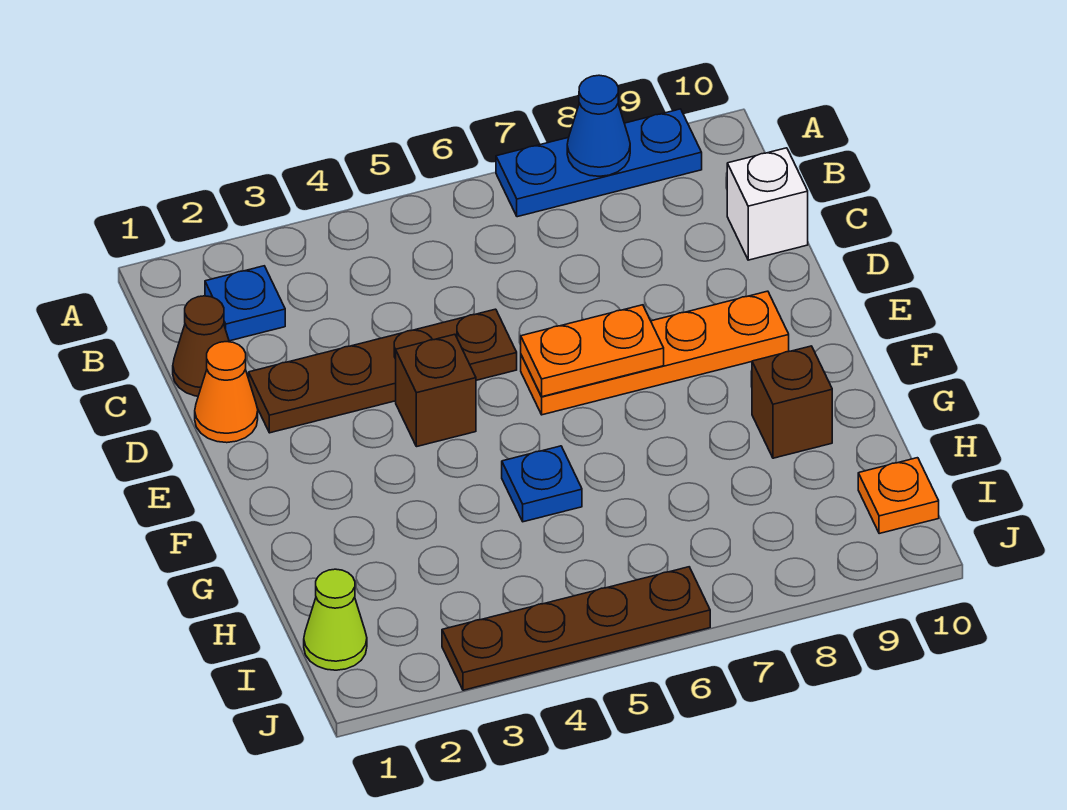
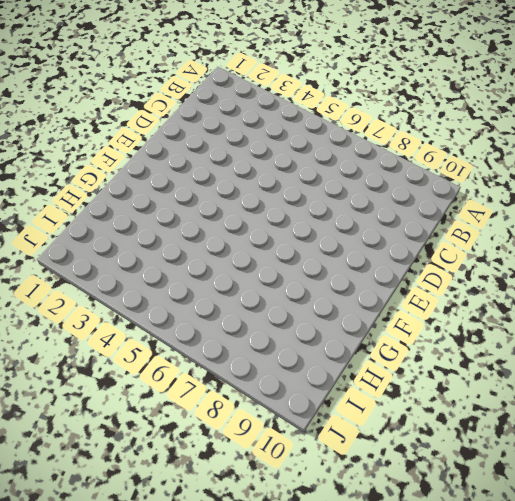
none -> blue plate A7:A9 level 1
none -> blue plate B2 level 1
none -> brown cone C1 level 1

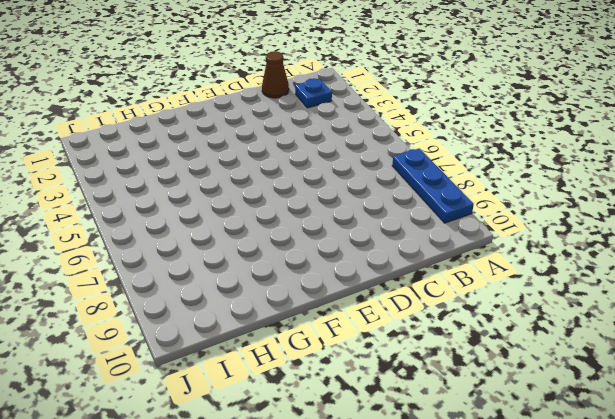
none -> white brick C10 level 1
none -> orange cone D1 level 1
none -> brown plate D2:D5 level 1

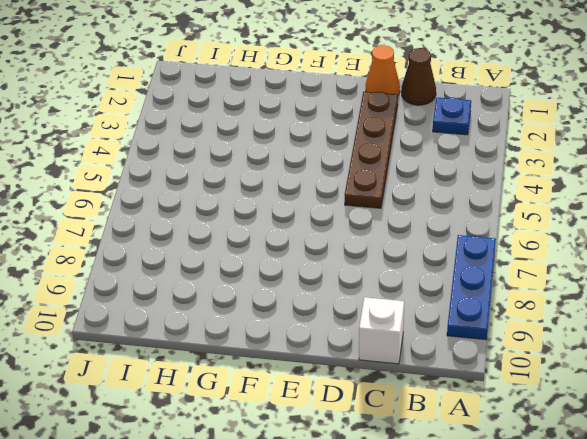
none -> brown brick E4 level 1
none -> orange plate E6:E9 level 1
none -> blue plate G5 level 1

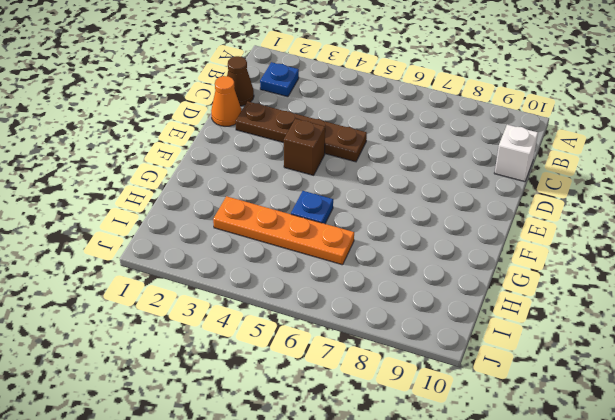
orange plate H3:H6 level 1 -> orange plate E6:E9 level 1
none -> blue plate A7:A9 level 1
none -> brown brick G9 level 1
none -> lime cone I1 level 1

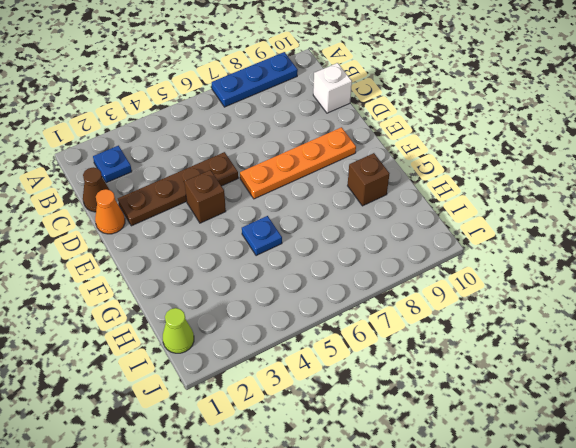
none -> orange plate I10 level 1
none -> brown plate J3:J6 level 1
none -> blue cone A8 level 2

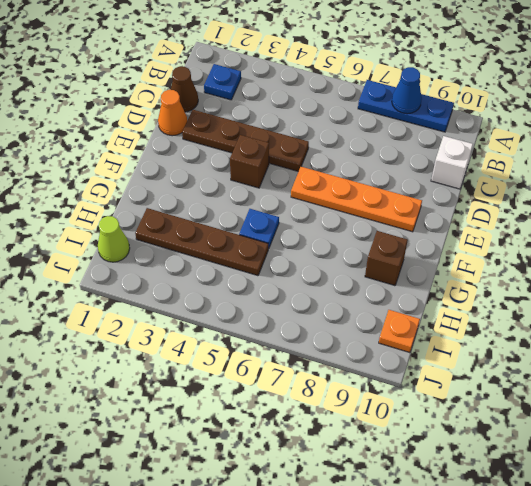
brown plate H2:H5 level 1 -> brown plate J3:J6 level 1
none -> orange plate E6:E7 level 2

